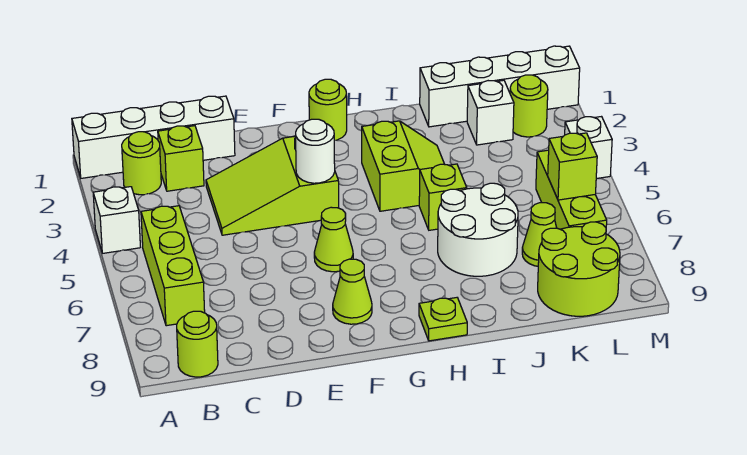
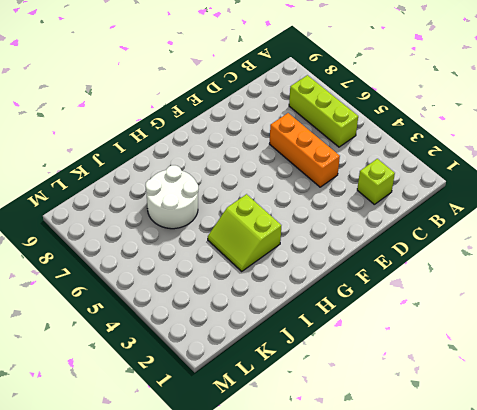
orange brick D4:D6 level 1 -> lime slope D3:F4 level 1 top F
none -> white brick A1:D1 level 1
none -> white brick A4 level 1
none -> lime round brick B2 level 1

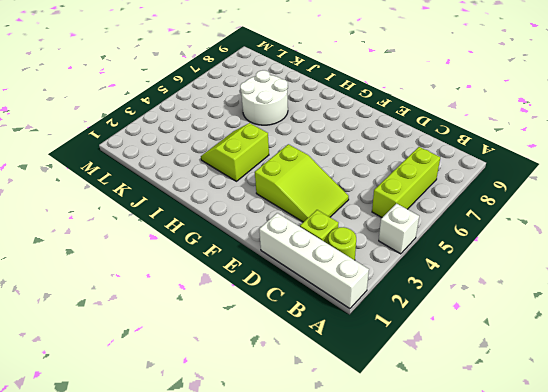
none -> lime round brick B9 level 1
none -> lime cone F6 level 1
none -> lime cone F8 level 1

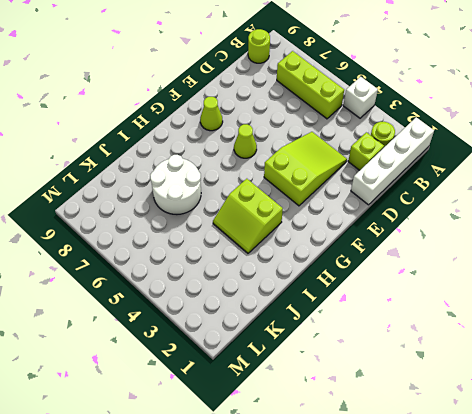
none -> lime round brick G1 level 1
none -> lime plate H9 level 1
none -> lime brick I5 level 1

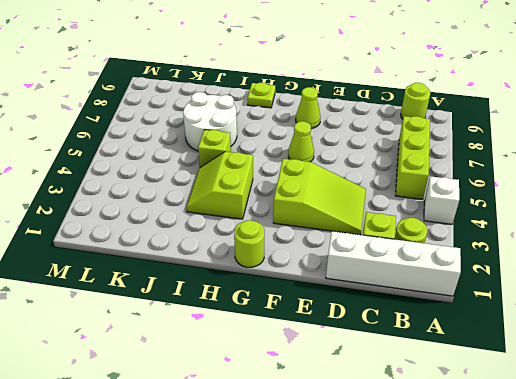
none -> white brick J1:M1 level 1
none -> white brick K2 level 1
none -> lime cone K7 level 1

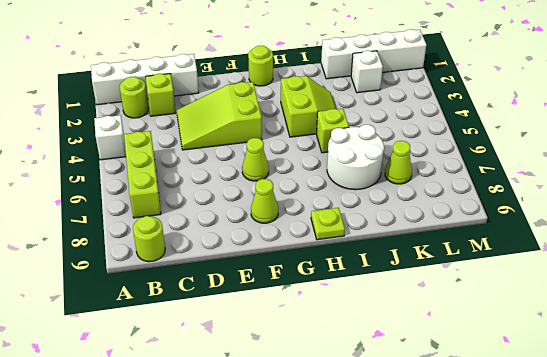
none -> lime round brick K8:L9 level 1
none -> lime round brick L2 level 1
none -> lime brick L5:L7 level 1

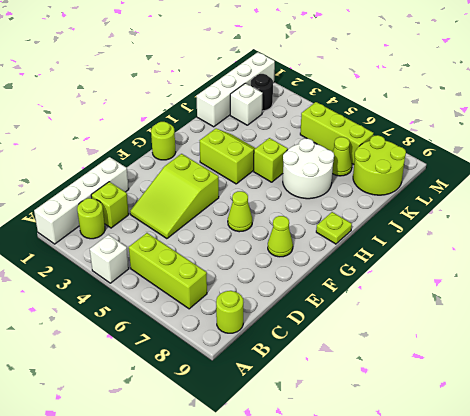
black round brick L2 level 1 -> lime round brick L2 level 1
none -> white brick M4 level 1
none -> white round brick F4 level 2
none -> lime brick L6 level 2

